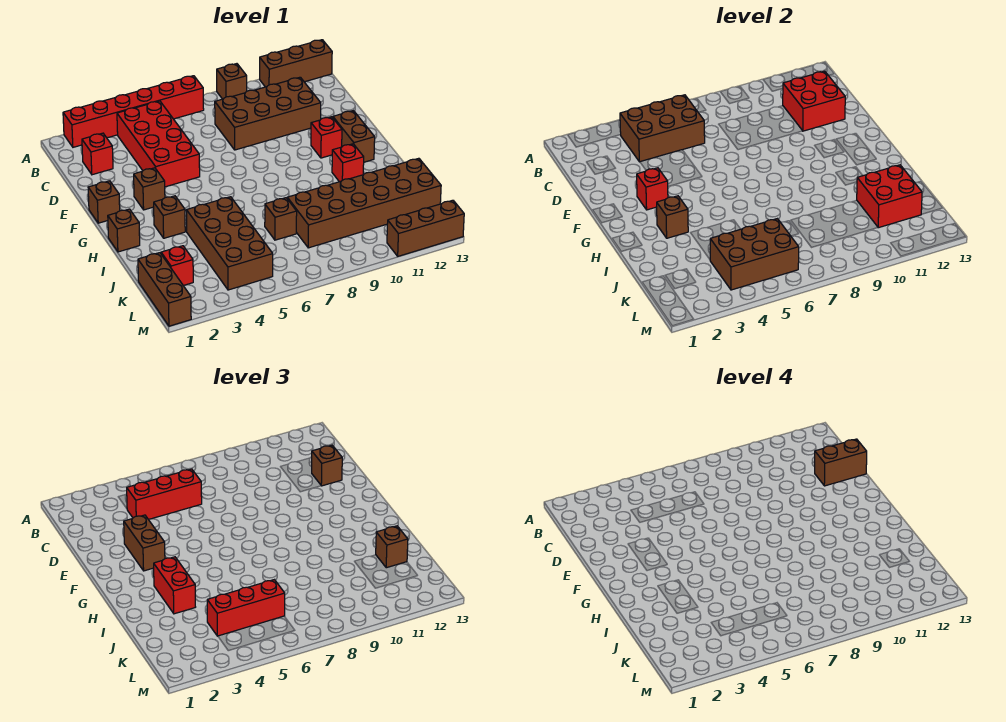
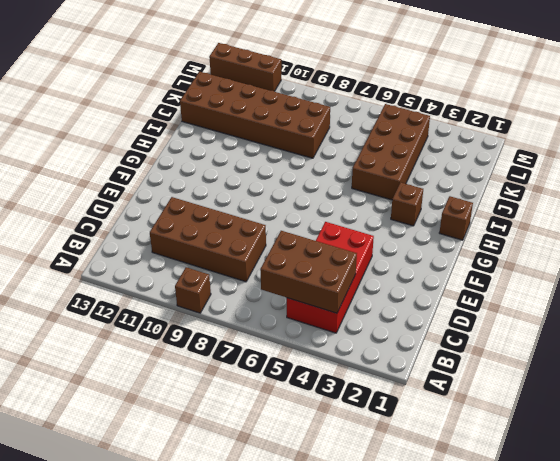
none -> red brick A2:A7 level 1
none -> brown brick A11:A13 level 1
none -> red brick C2 level 1
none -> brown brick F1 level 1

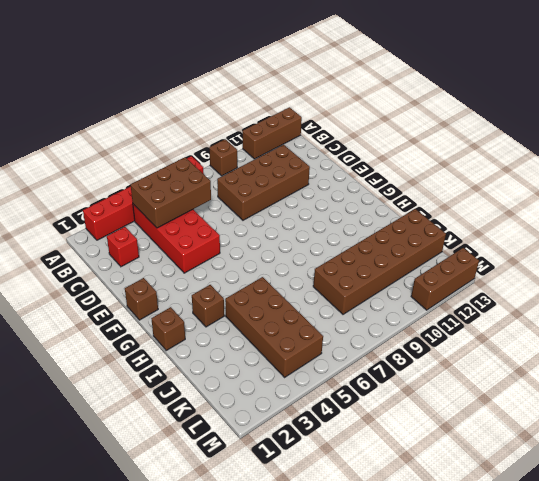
none -> brown brick F3 level 1
none -> red brick F11 level 1
none -> brown brick F12:G12 level 1
none -> red brick H11 level 1

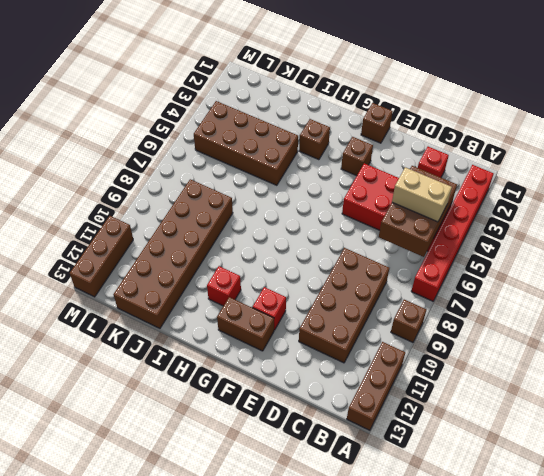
tan brick B5:C5 level 3 -> red brick C4:C6 level 3
none -> brown brick H1 level 1
none -> brown brick J7 level 1
none -> brown brick K1:M1 level 1
none -> red brick K2 level 1

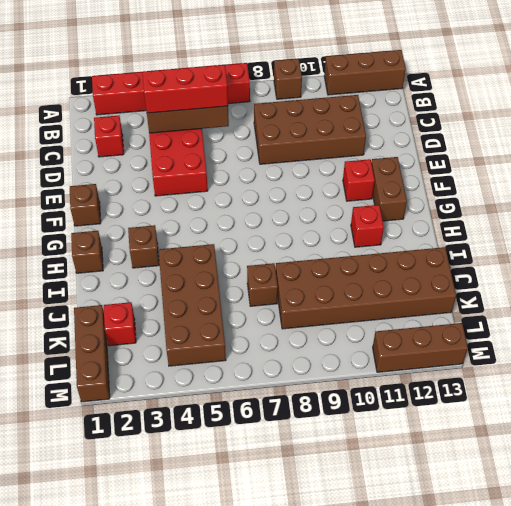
none -> brown brick F3 level 1
none -> red brick C11:D12 level 2
none -> red brick F3 level 2
none -> brown brick H3 level 2

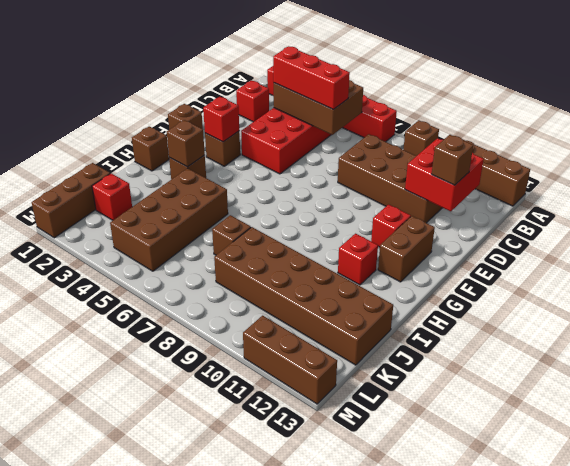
none -> red brick J11:K12 level 2
none -> brown brick K4:L6 level 2
none -> brown brick E3:F3 level 3
none -> red brick H3:I3 level 3

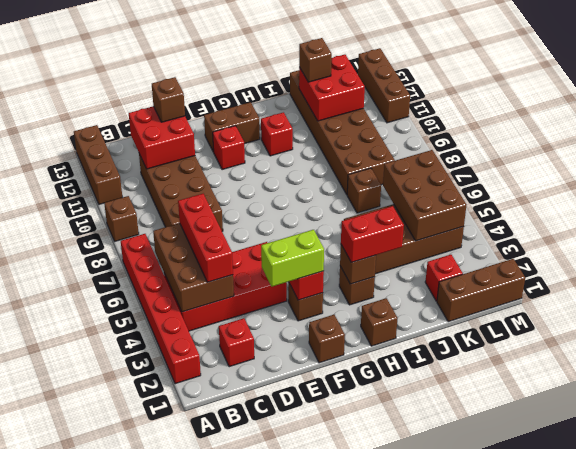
lime brick E3:F3 level 3 -> brown brick E3:F3 level 3
none -> red brick K4:K6 level 3
none -> brown brick D12:D13 level 4

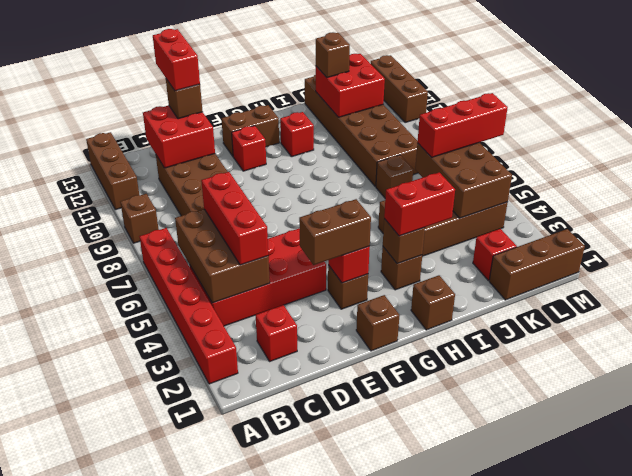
red brick D12:D13 level 4 -> brown brick D12:D13 level 4
red brick K6:M6 level 3 -> red brick K4:K6 level 3

